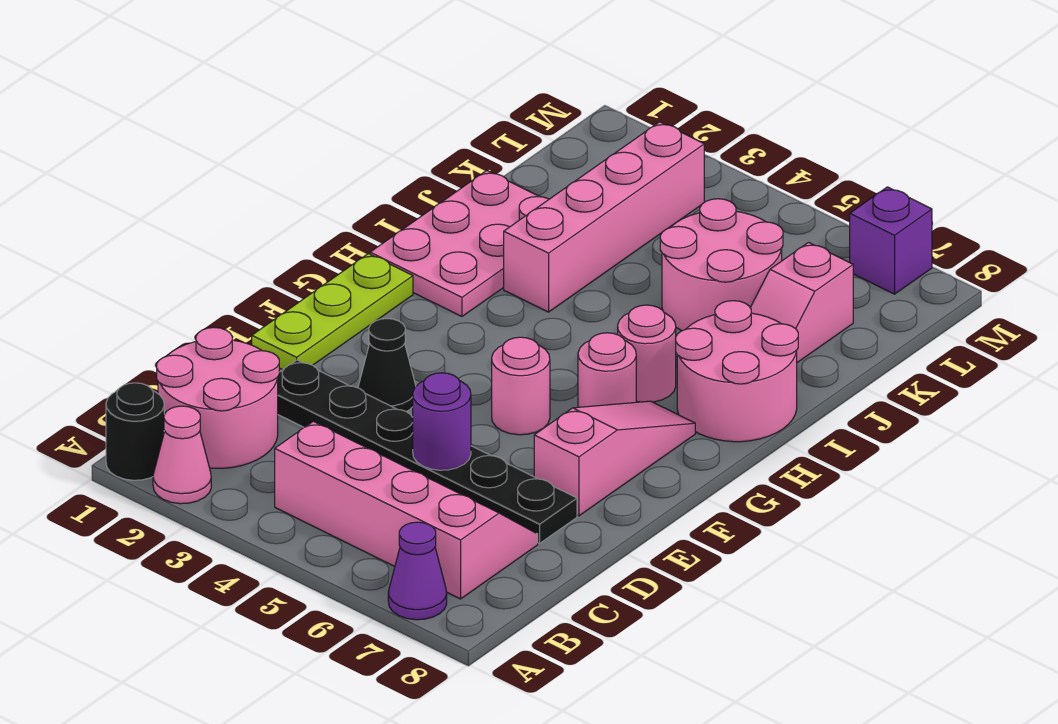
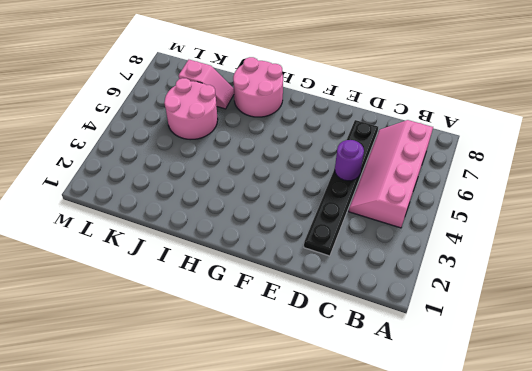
none -> black round brick A1 level 1
none -> pink cone A2 level 1
none -> purple cone A7 level 1

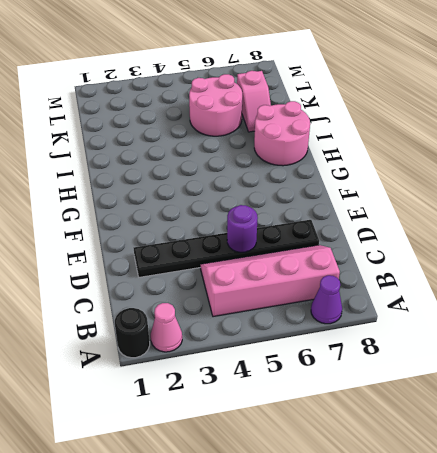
none -> pink round brick B1:C2 level 1
none -> lime plate E1:G1 level 1
none -> black cone E3 level 1

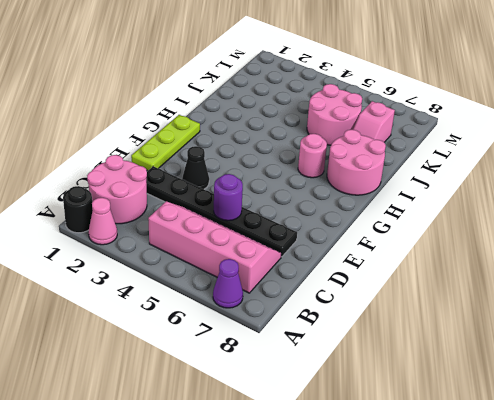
none -> pink slope E7:G7 level 1 top E
none -> pink round brick F5 level 1
none -> pink round brick G6 level 1

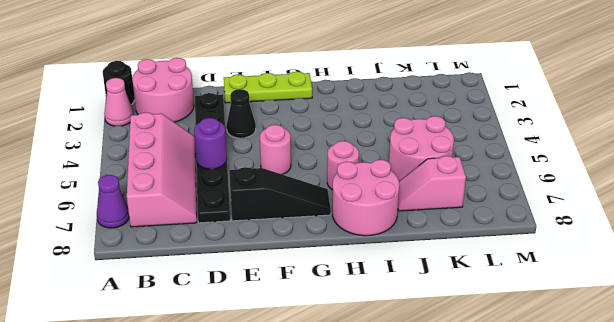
black slope E7:G7 level 1 top E -> pink slope E7:G7 level 1 top E
none -> pink round brick G6 level 1
none -> pink plate H1:J2 level 1
none -> pink brick I3:L3 level 1

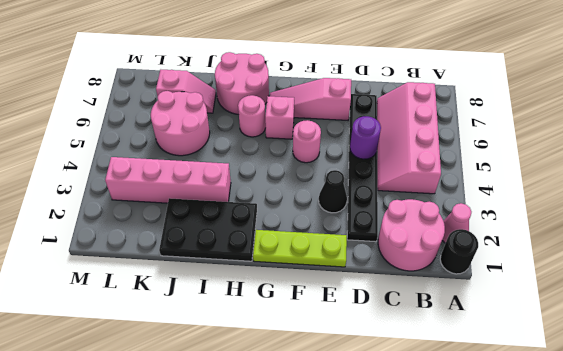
pink brick G6 level 1 -> pink round brick G6 level 1
black plate H1:J2 level 1 -> pink plate H1:J2 level 1
none -> purple cone A7 level 1
none -> purple brick M7 level 1

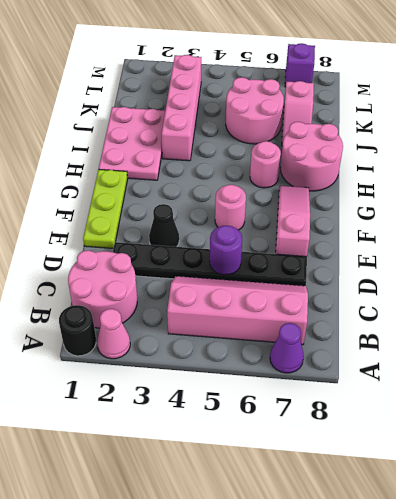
none -> pink round brick G6 level 1

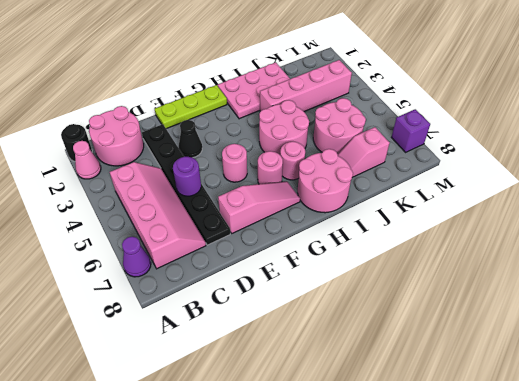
pink round brick H4:I5 level 1 -> none

